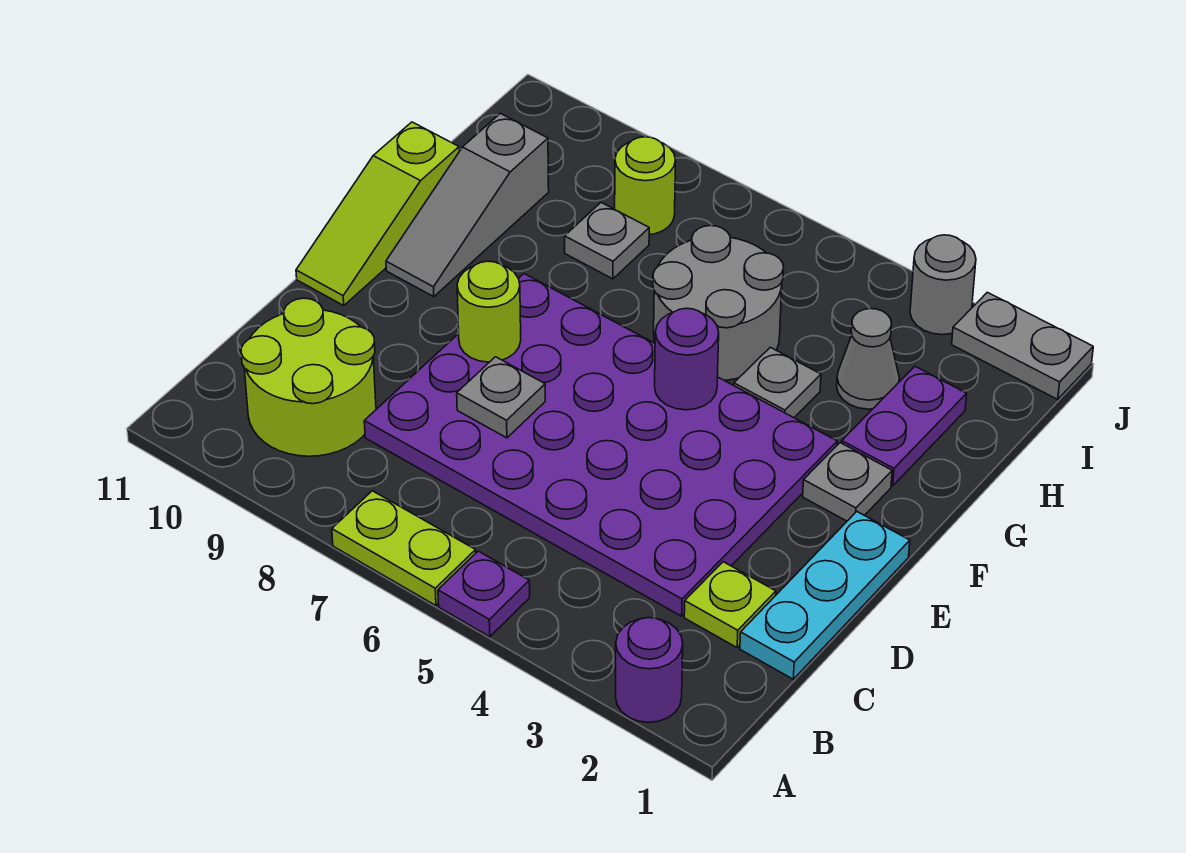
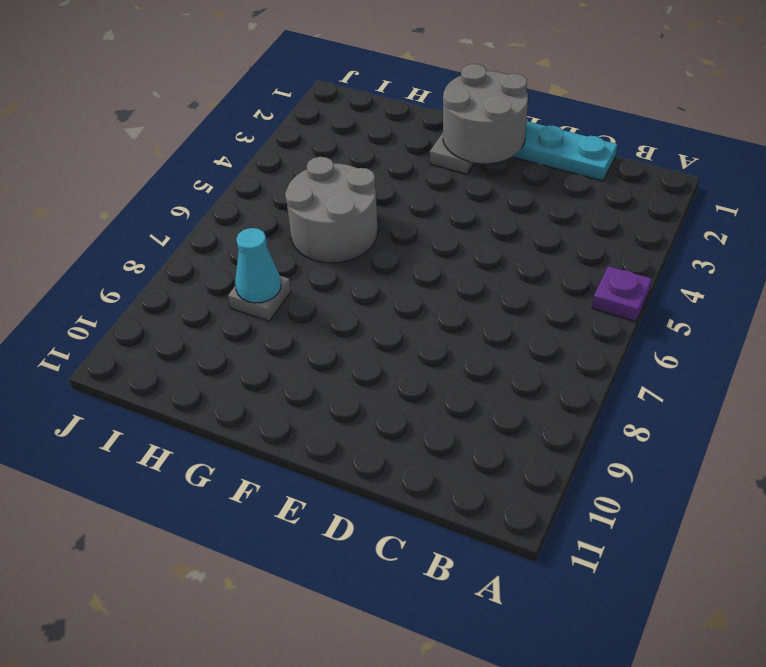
grey round brick E1:F2 level 2 -> none
cyan cone H8 level 2 -> none
none -> purple round brick A2 level 1
none -> lime plate A6:A7 level 1
none -> lime round brick B9:C10 level 1

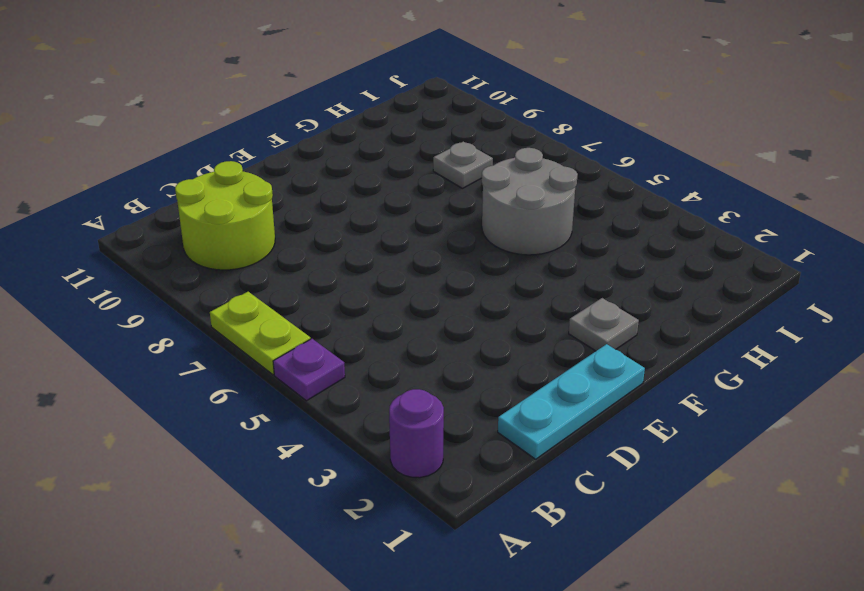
none -> lime plate C2 level 1
none -> purple plate C3:F8 level 1
none -> lime slope E11:G11 level 1 top G

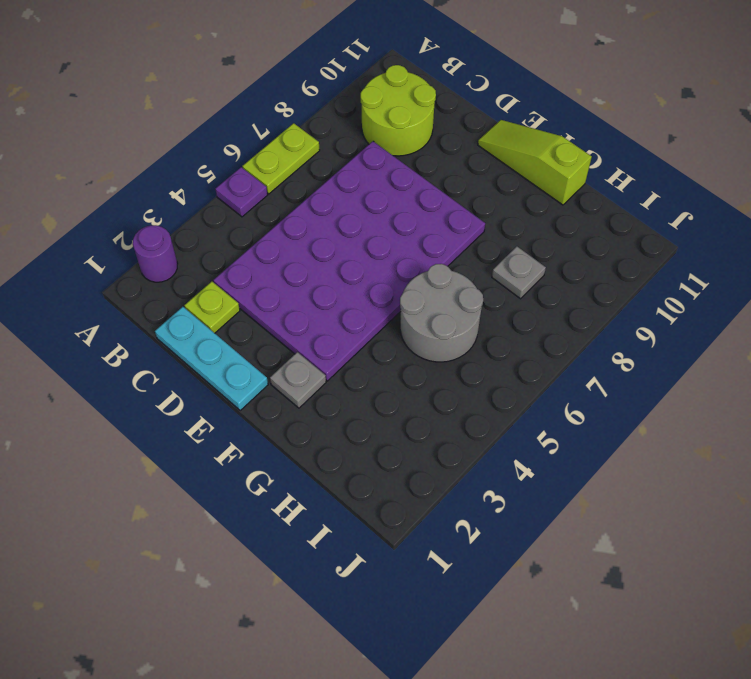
none -> grey slope F10:H10 level 1 top H
none -> purple plate G2:H2 level 1
none -> grey plate G4 level 1

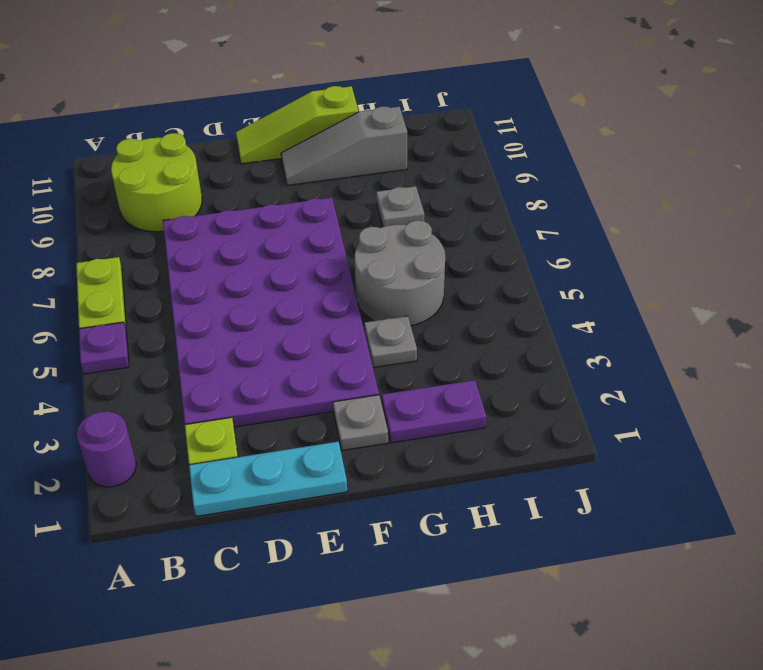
none -> grey cone H3 level 1
none -> lime round brick I8 level 1
none -> grey plate J1:J2 level 1

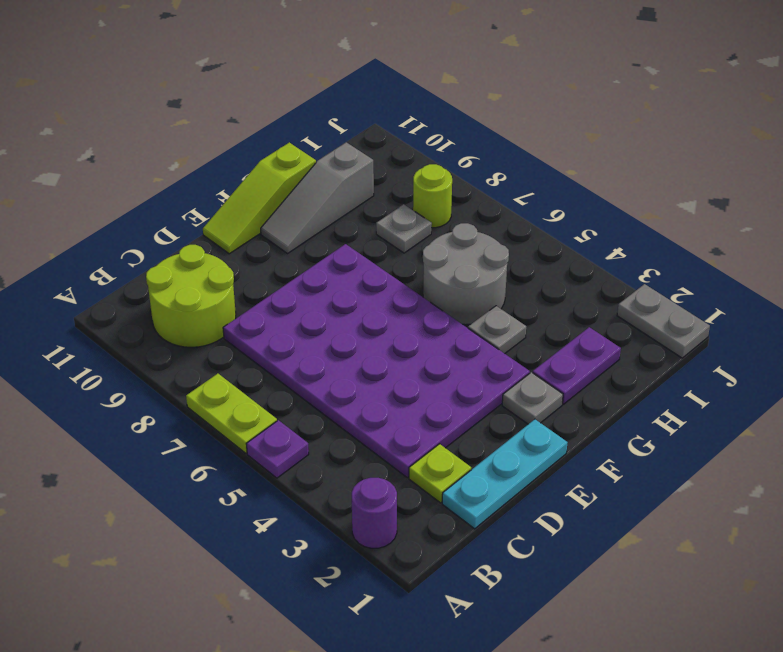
none -> grey cone H3 level 1
none -> grey round brick J3 level 1
none -> grey plate D7 level 2

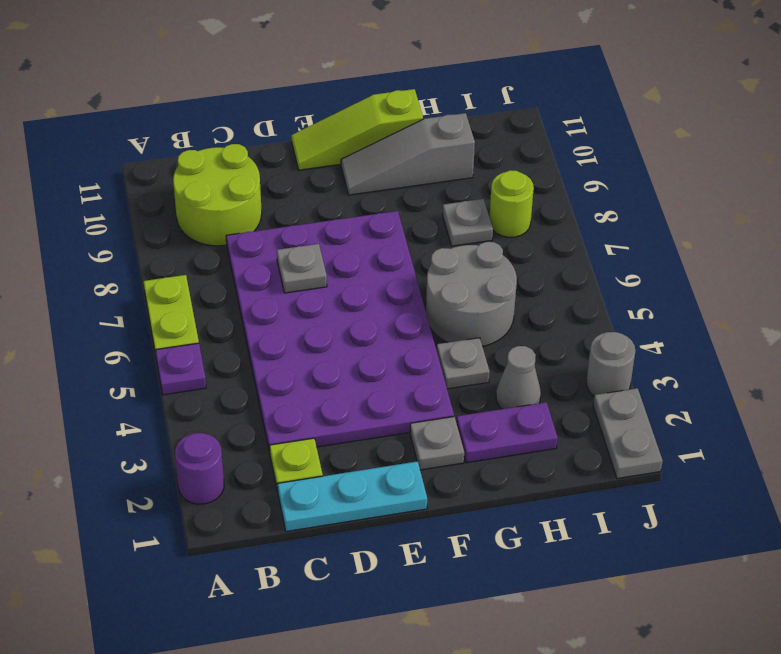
none -> lime round brick E8 level 2
none -> purple round brick F5 level 2

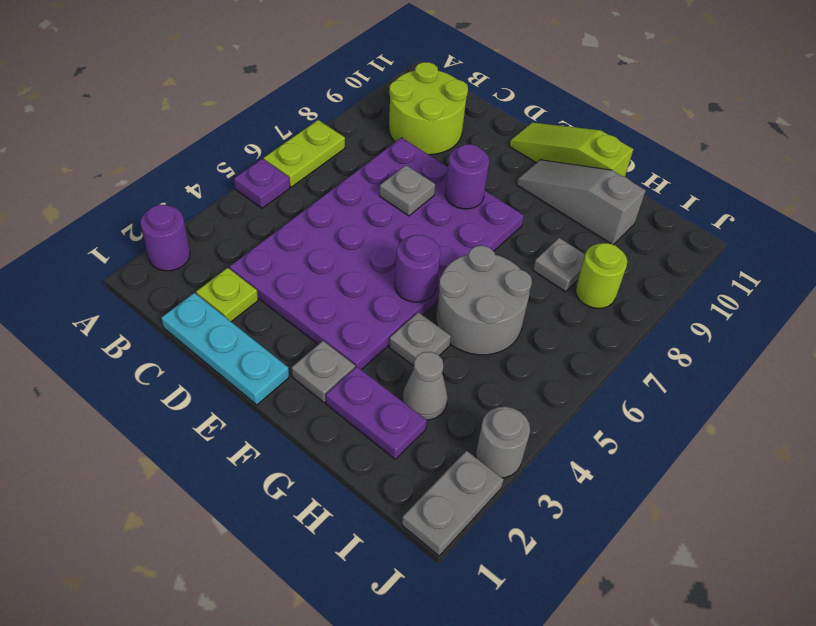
purple round brick E8 level 2 -> lime round brick E8 level 2

